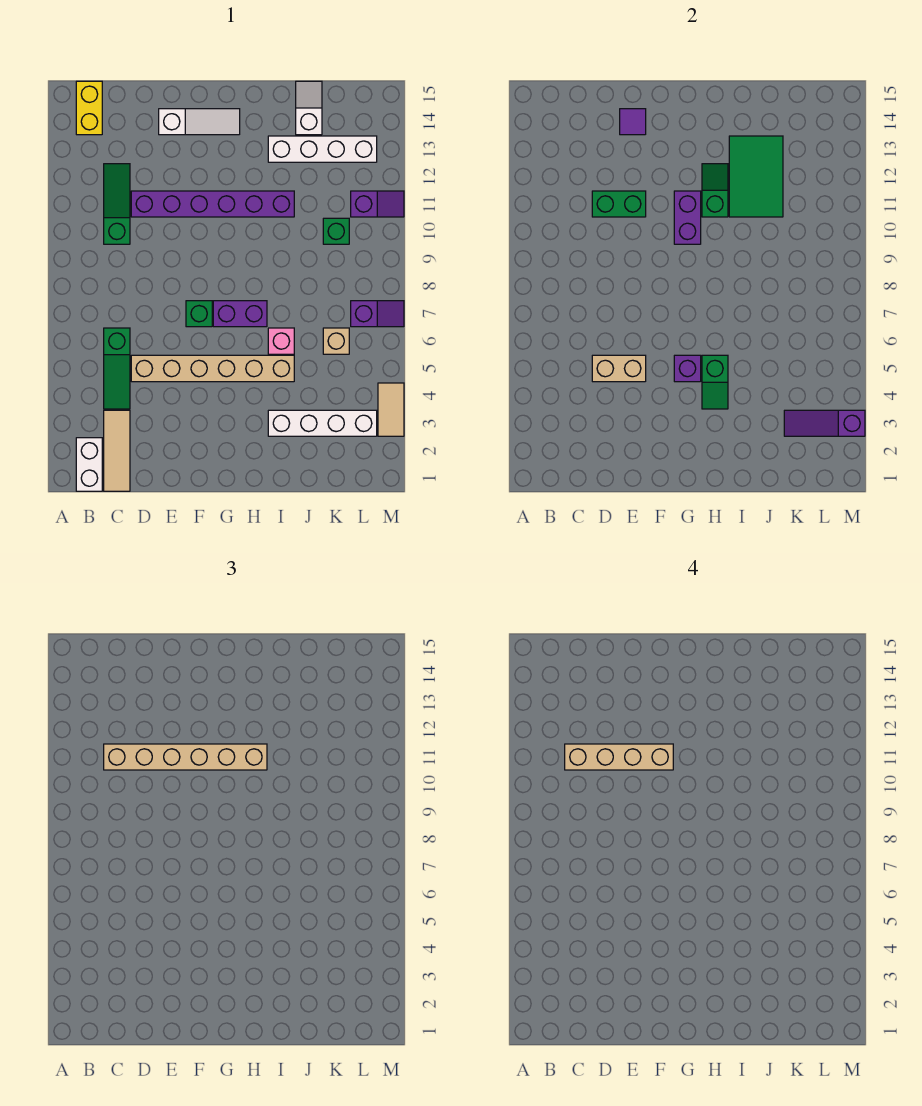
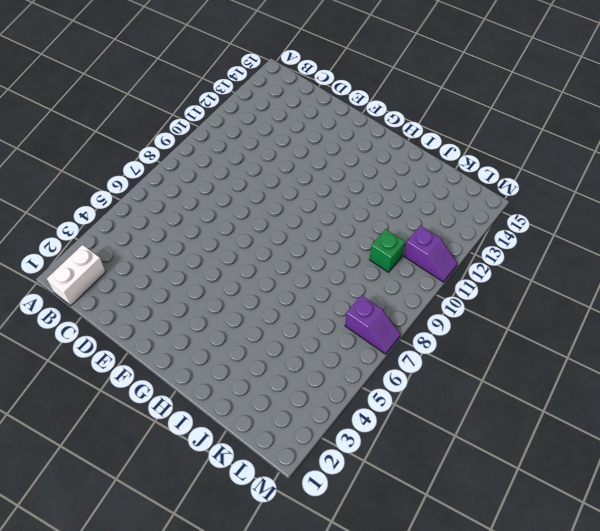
none -> yellow brick B14:B15 level 1
none -> tan tile C1:C3 level 1
none -> green slope C4:C6 level 1 top 6
none -> green slope C10:C12 level 1 top 10

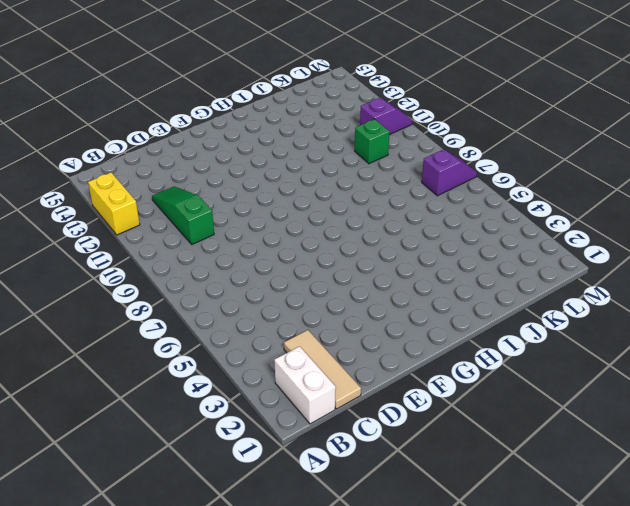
yellow brick A12:A13 level 1 -> yellow brick B14:B15 level 1
none -> green slope C4:C6 level 1 top 6
none -> tan brick D5:I5 level 1
none -> purple brick D11:I11 level 1
none -> white slope E14:G14 level 1 top E

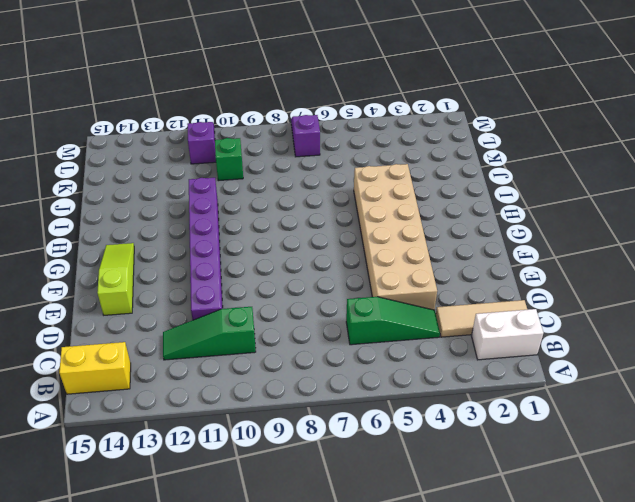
tan brick D4:I5 level 1 -> tan brick D5:I5 level 1
lime slope E14:G14 level 1 top E -> white slope E14:G14 level 1 top E
none -> green brick F7 level 1
none -> purple brick G7:H7 level 1
none -> white brick I3:L3 level 1
none -> pink brick I6 level 1

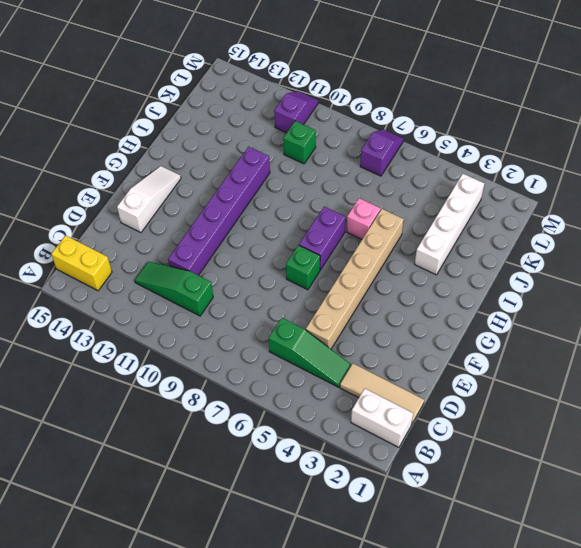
none -> white brick I13:L13 level 1
none -> white slope J14:J15 level 1 top 14
none -> tan brick K6 level 1
none -> tan tile M3:M4 level 1

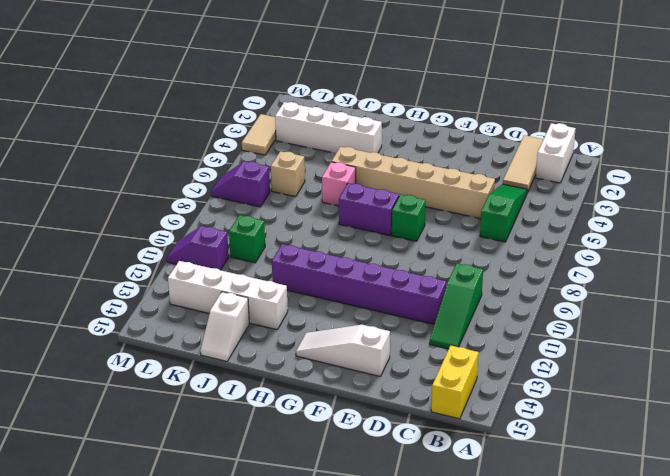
none -> tan brick D5:E5 level 2
none -> green brick D11:E11 level 2
none -> purple tile E14 level 2
none -> purple brick G5 level 2

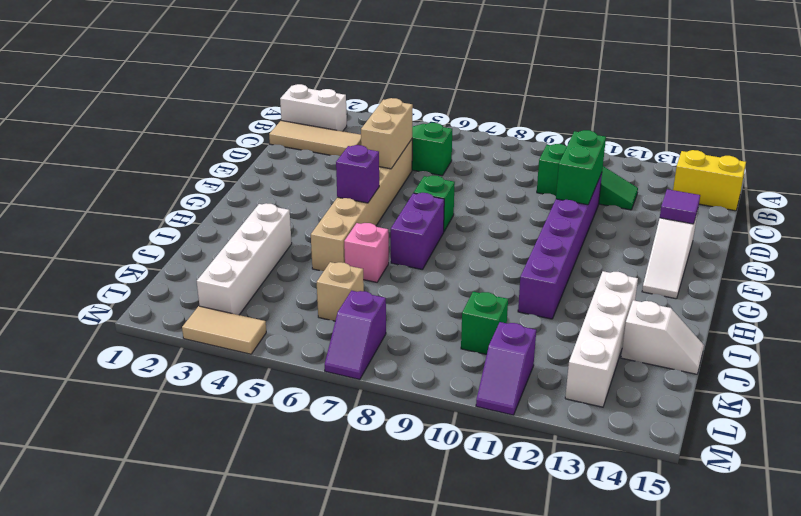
none -> purple brick G10:G11 level 2
none -> green slope H4:H5 level 2 top 5
none -> green slope H11:H12 level 2 top 11
none -> green tile I11:J13 level 2

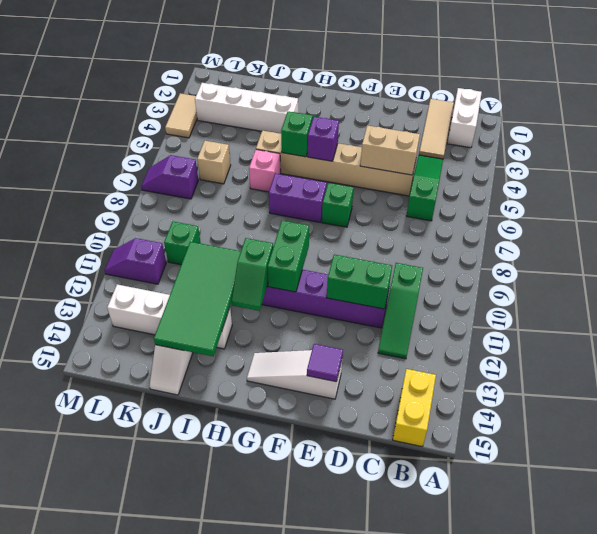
green brick G10:G11 level 2 -> purple brick G10:G11 level 2
green tile I11:J14 level 2 -> green tile I11:J13 level 2
none -> purple slope K3:M3 level 2 top M
none -> tan brick C11:H11 level 3
none -> tan brick C11:F11 level 4

